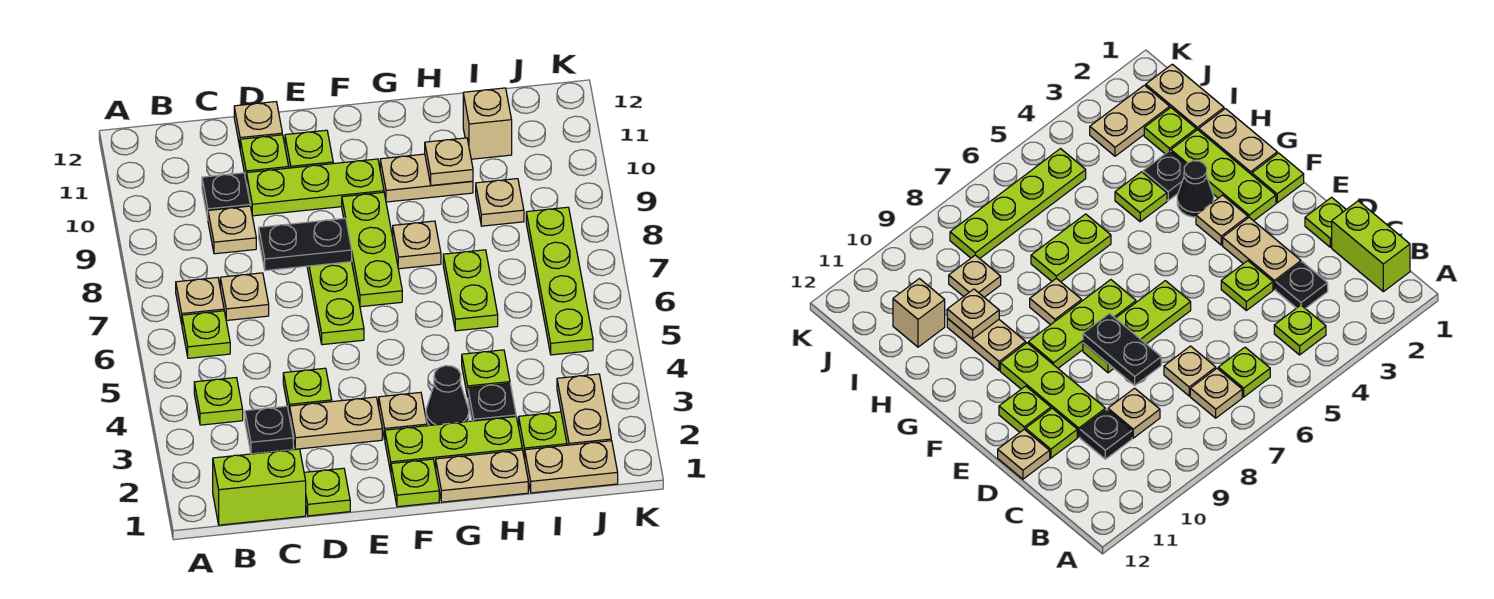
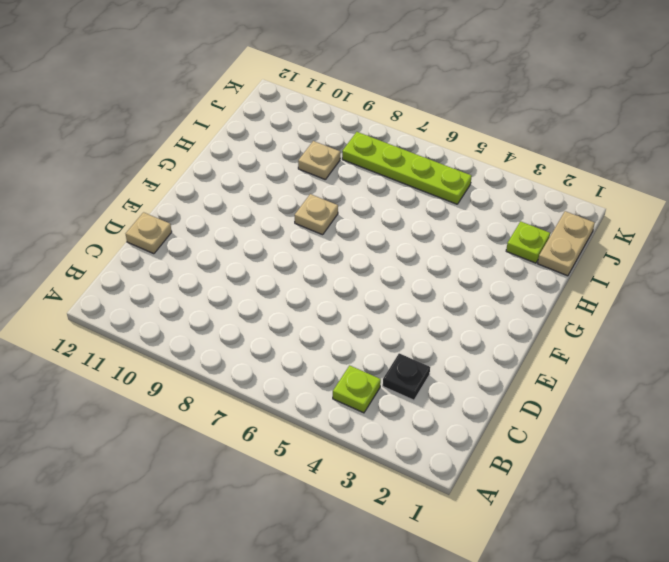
none -> lime brick B1:C1 level 1
none -> lime plate B6 level 1
none -> tan plate B7 level 1
none -> tan plate C7 level 1

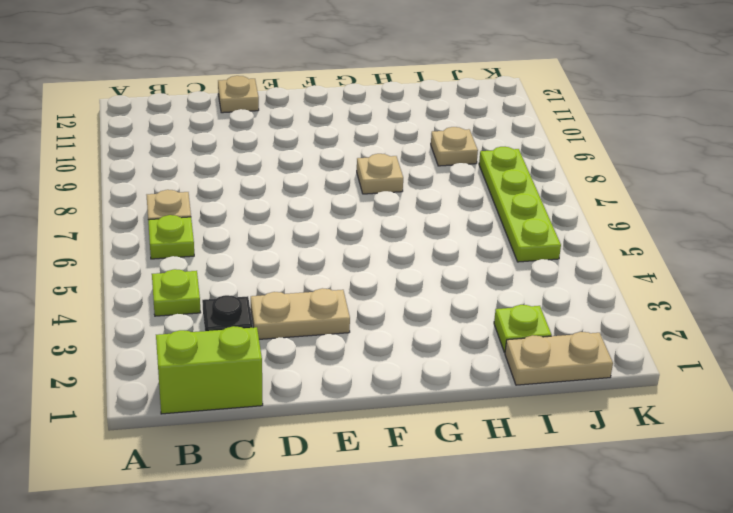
none -> tan plate C7 level 1
none -> tan plate C9 level 1
none -> black plate C10 level 1
none -> lime plate D1 level 1

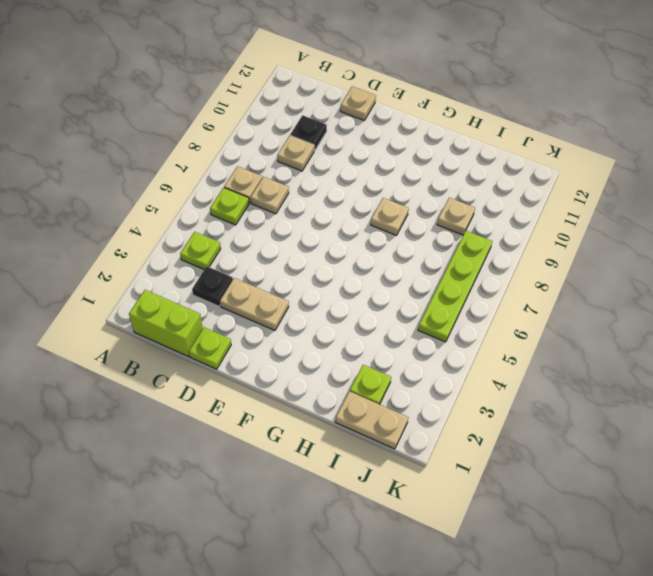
none -> lime plate D4 level 1
none -> lime plate D10:F10 level 1
none -> lime plate D11 level 1
none -> lime plate E6:E8 level 1

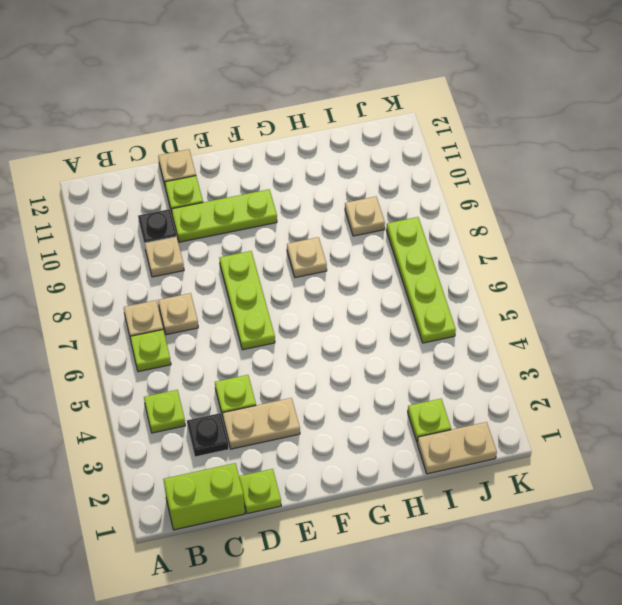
none -> lime plate E11 level 1
none -> lime plate F1 level 1
none -> lime plate F2:H2 level 1
none -> tan plate F3 level 1

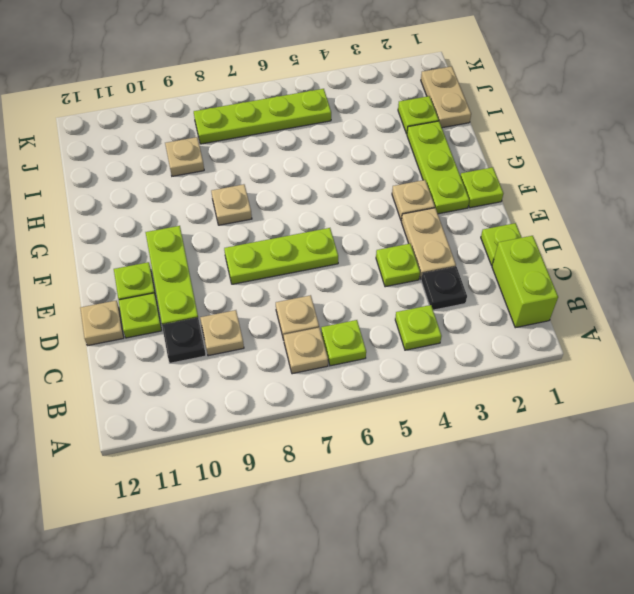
none -> lime plate F7:F9 level 1
none -> tan plate G1:H1 level 1
none -> black cone G3 level 1
none -> tan plate G10:H10 level 1

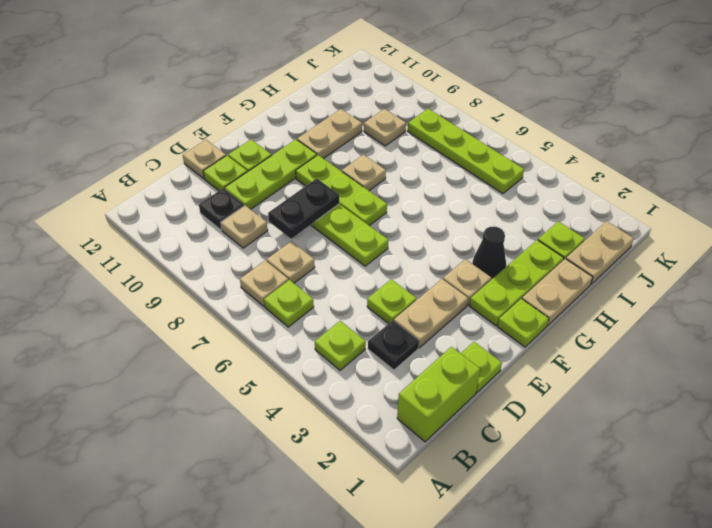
none -> black plate H3 level 1
none -> lime plate H4 level 1
none -> lime plate H6:H7 level 1
none -> tan brick I11 level 1

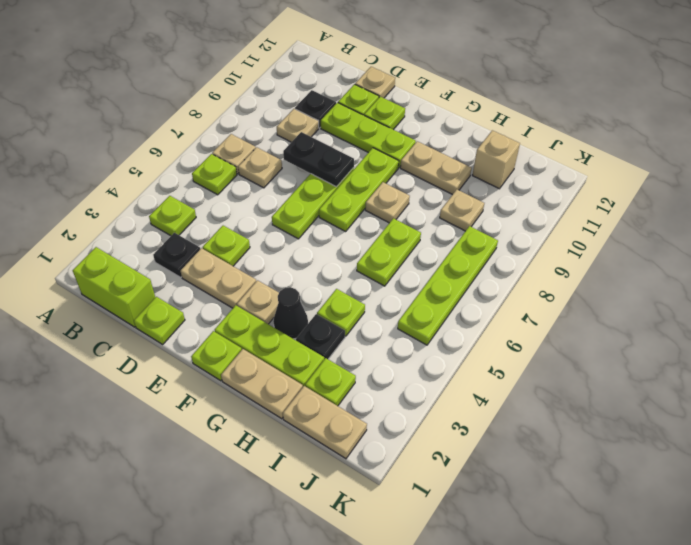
none -> tan plate J2:J3 level 1
none -> tan plate H10 level 2

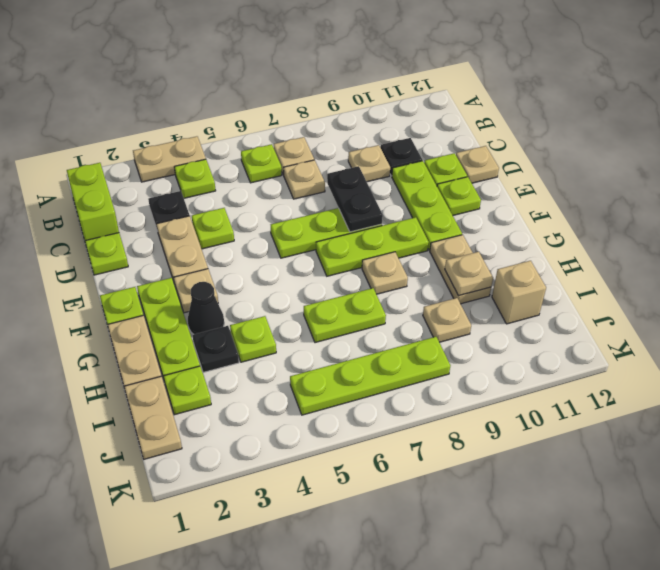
tan plate A3:A4 level 1 -> tan plate J2:J3 level 1

